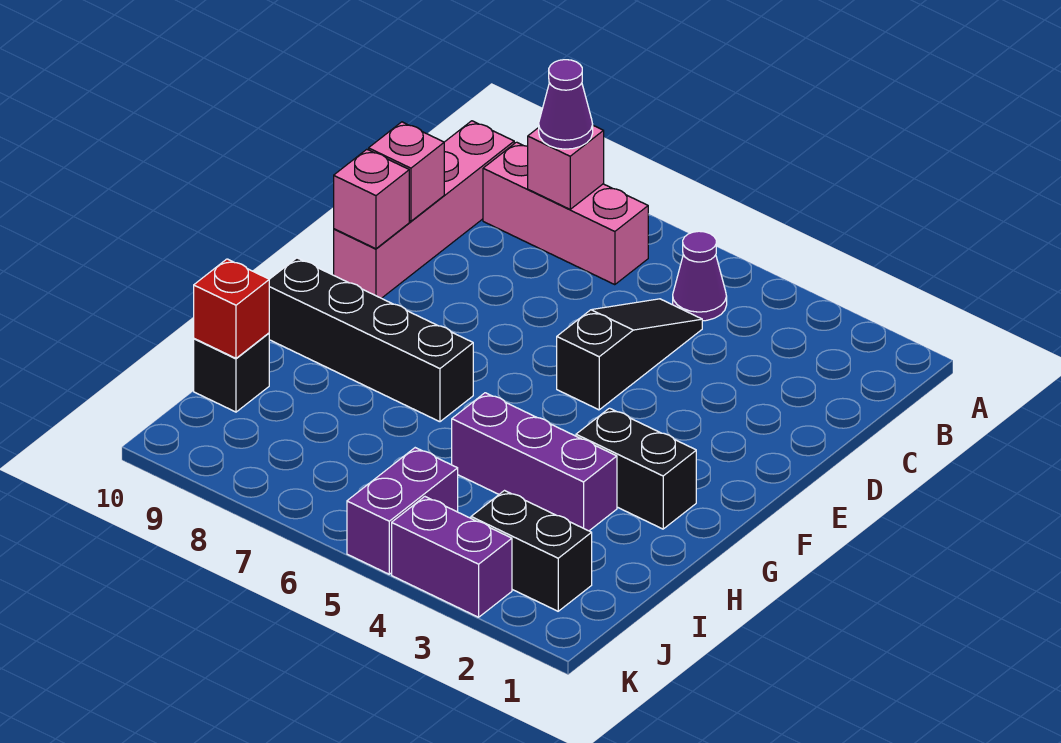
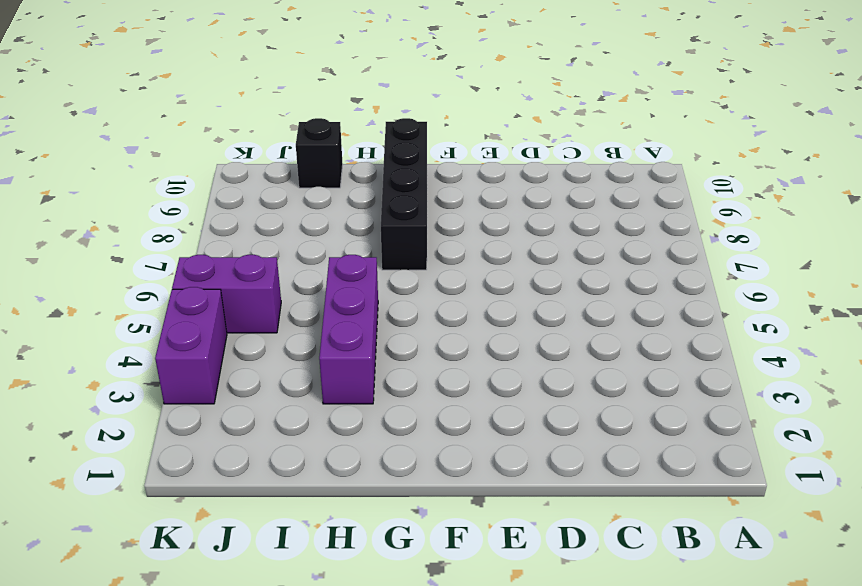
none -> purple cone B5 level 1
none -> pink brick B7:B9 level 1
none -> pink brick B10:E10 level 1

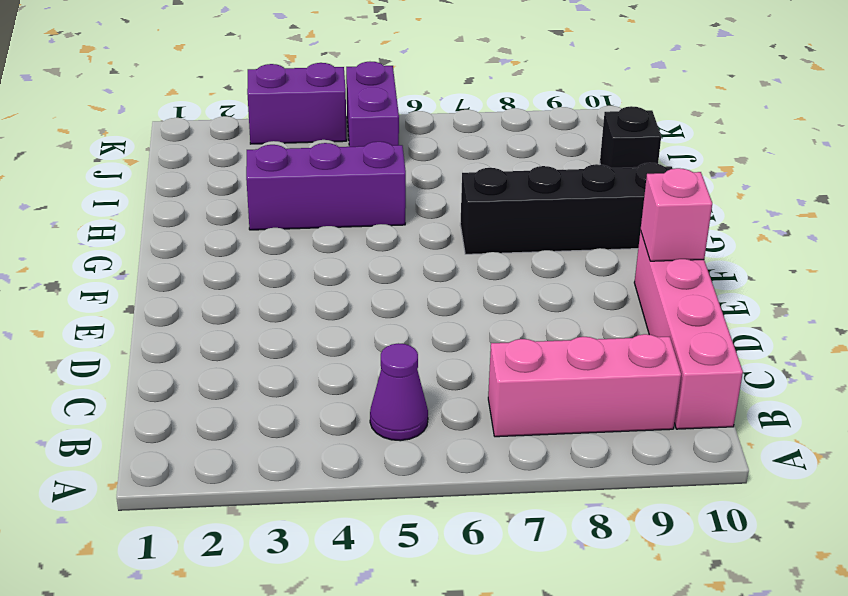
none -> black slope C5:E5 level 1 top E
none -> black brick G2:G3 level 1
none -> black brick J2:J3 level 1

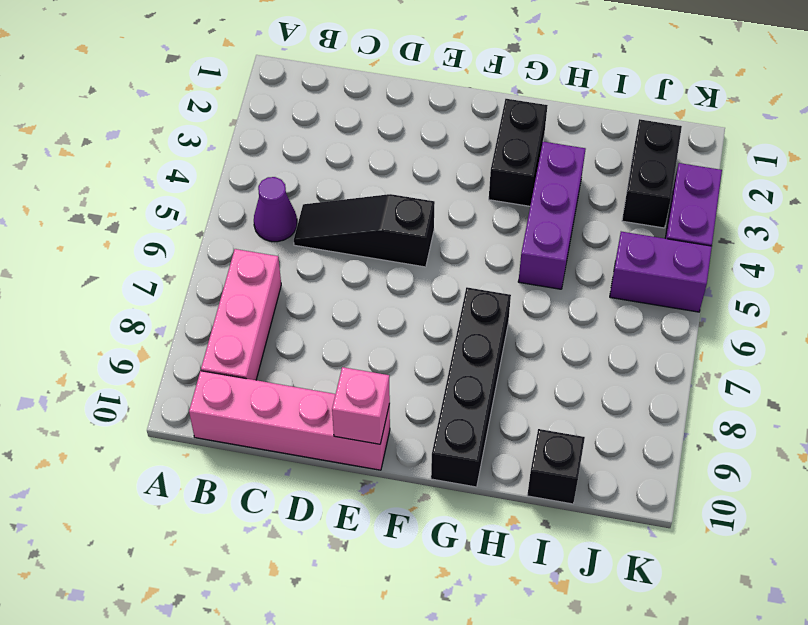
none -> pink brick B8 level 2
none -> pink brick D10 level 2
none -> red brick I10 level 2

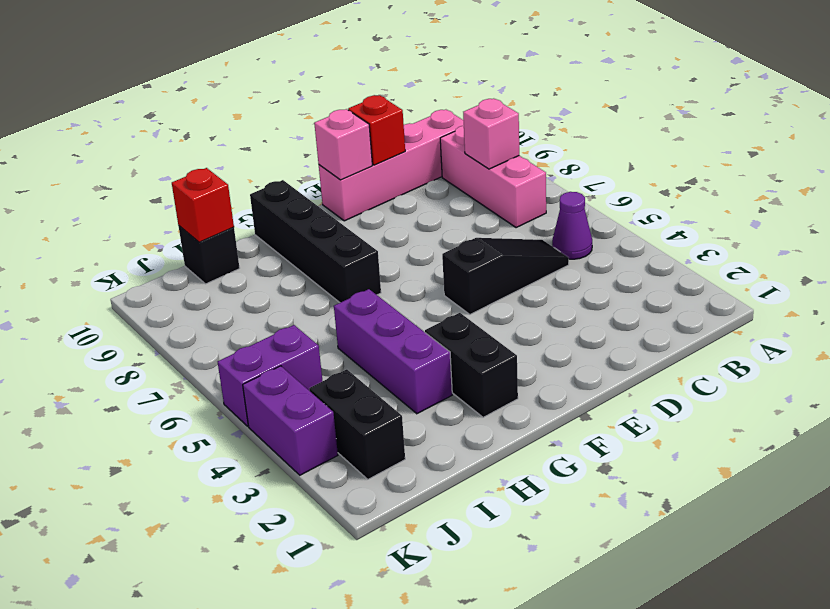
red brick D10 level 2 -> pink brick D10 level 2
none -> purple cone B8 level 3

